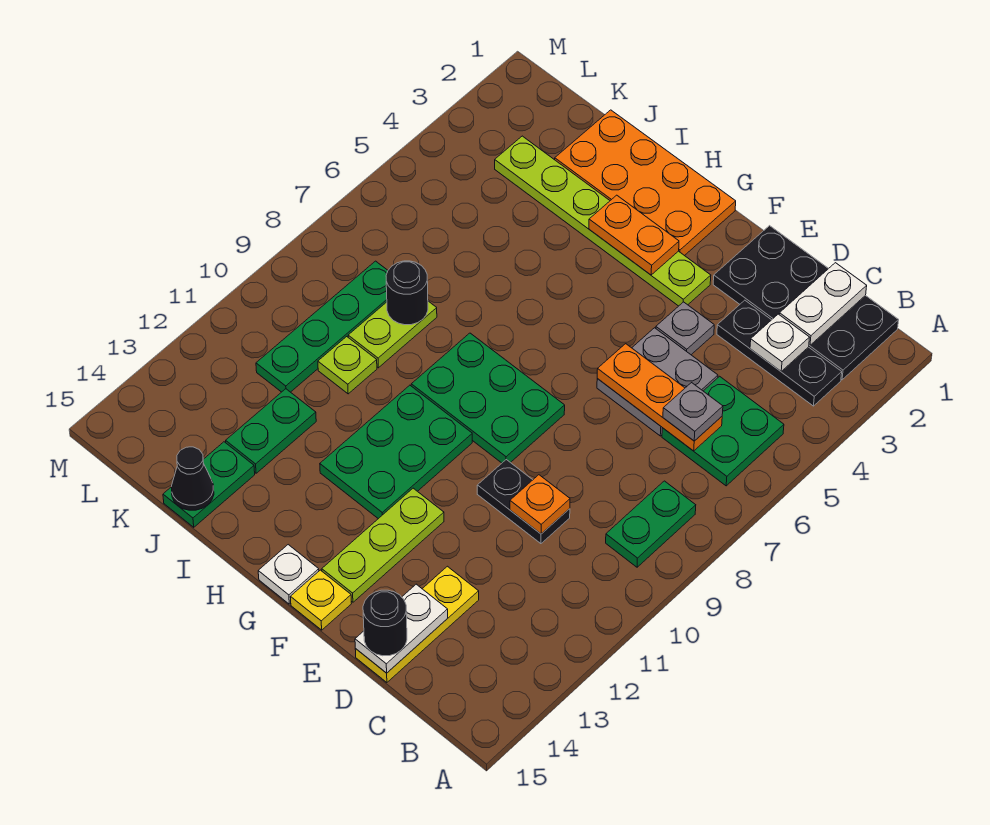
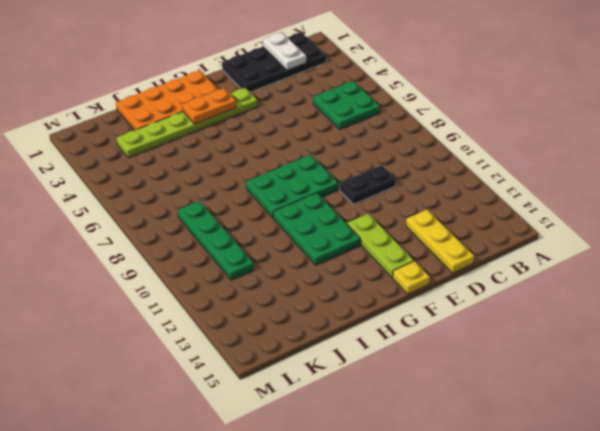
none -> black plate B3:D3 level 1
none -> green plate B8:B9 level 1
none -> grey plate D5:E6 level 1
none -> grey plate E4 level 1

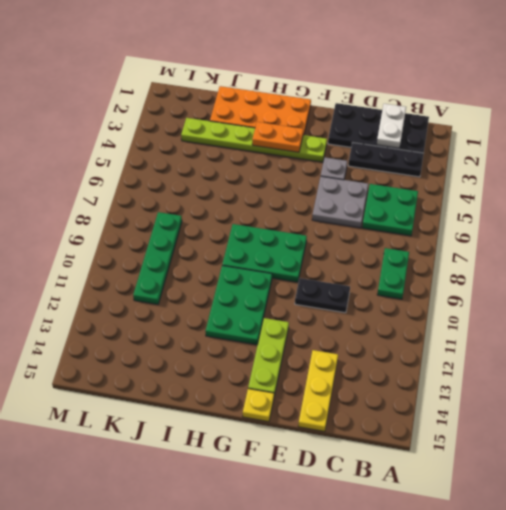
none -> white plate G15 level 1
none -> lime plate J8:J9 level 1
none -> lime plate J10 level 1
none -> green plate J12:J13 level 1

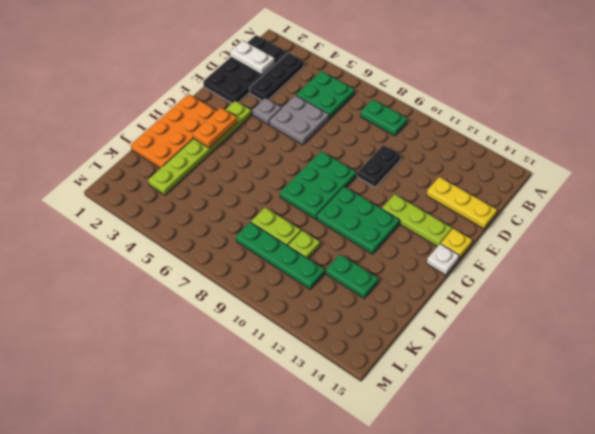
none -> green plate J14:J15 level 1
none -> white plate C3 level 2
none -> orange plate C6:E6 level 2
none -> orange plate D10 level 2

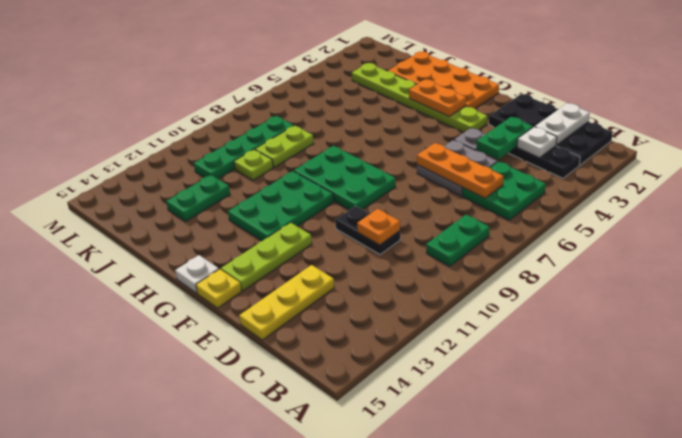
green plate D3:D4 level 2 -> green plate J14:J15 level 1
none -> white plate D14:D15 level 2
none -> black round brick J8 level 2
none -> black cone J15 level 2
none -> grey plate C6 level 3

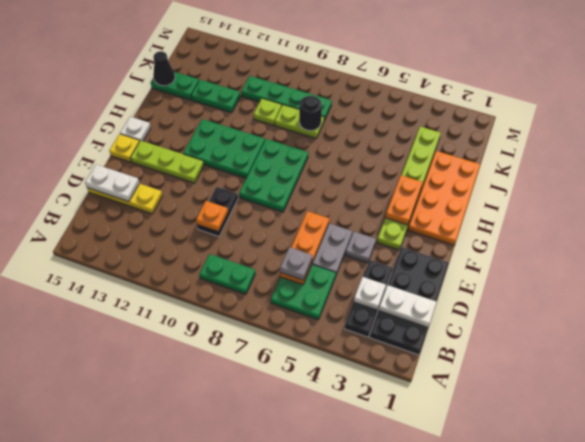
none -> black round brick D15 level 3

